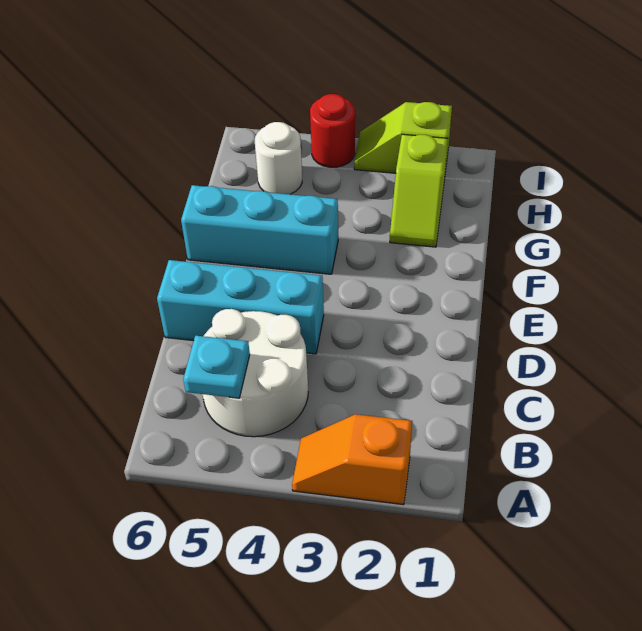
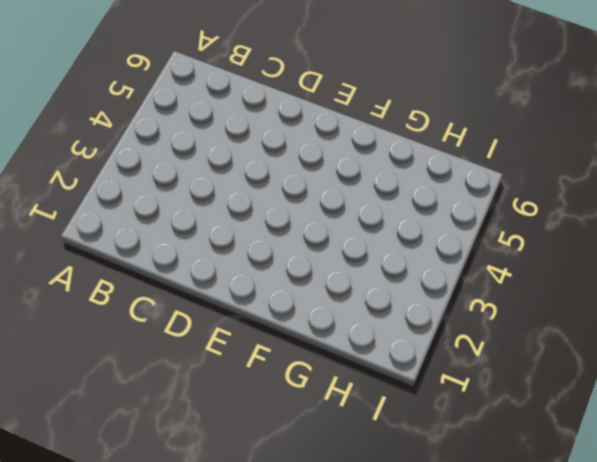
none -> orange slope A2:A3 level 1 top 2
none -> white round brick B4:C5 level 1

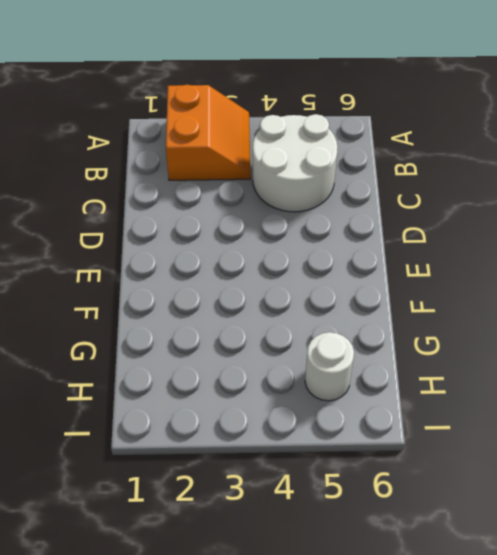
orange slope A2:B3 level 1 top 2 -> orange slope A2:A3 level 1 top 2
none -> cyan brick D4:D6 level 1
none -> cyan brick F4:F6 level 1

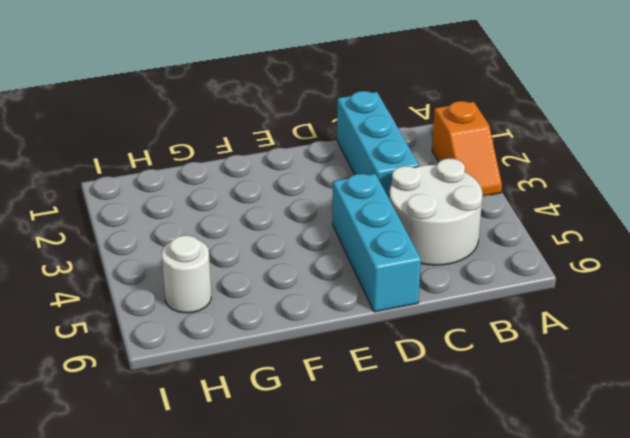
cyan brick C1:C3 level 1 -> cyan brick F4:F6 level 1
none -> lime slope G2:H2 level 1 top H
none -> lime slope I2:I3 level 1 top 2

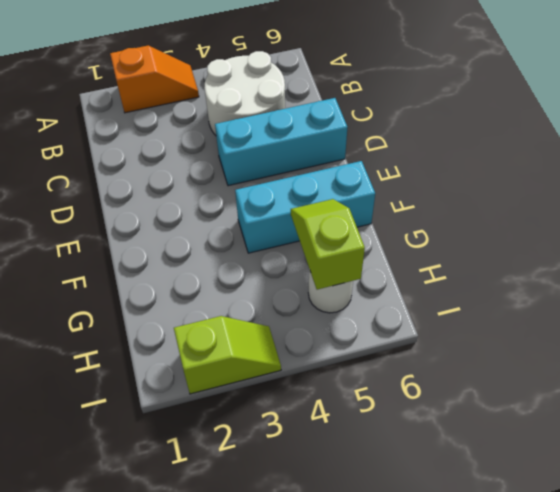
lime slope G5:H5 level 2 top H -> lime slope G2:H2 level 1 top H
none -> red round brick I4 level 1
none -> cyan plate B5 level 2

